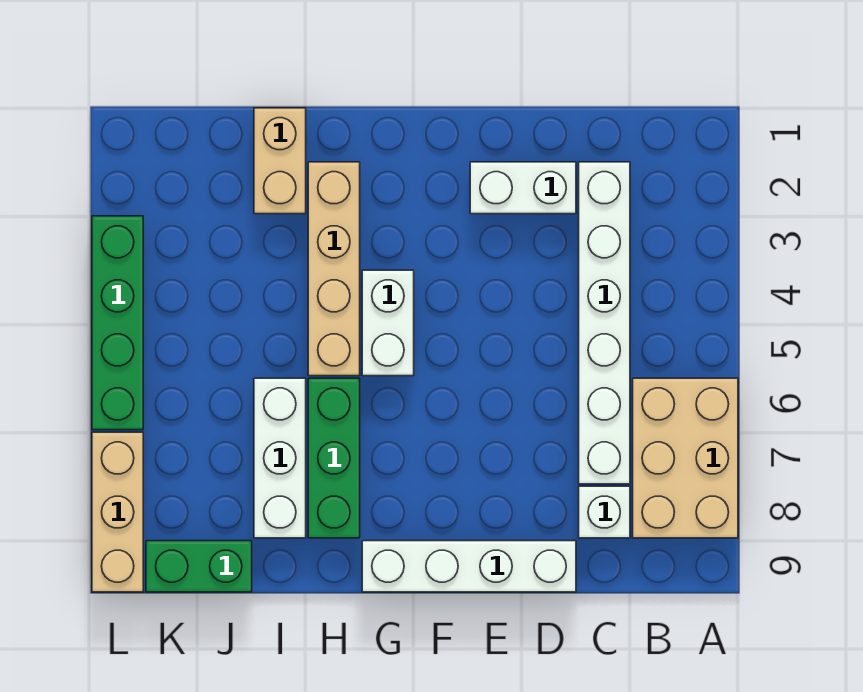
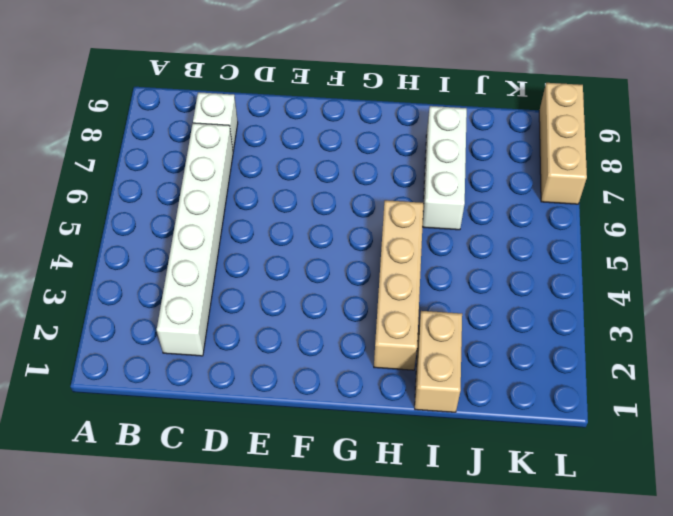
none -> tan brick A6:B8 level 1
none -> white brick D2:E2 level 1
none -> white brick D9:G9 level 1

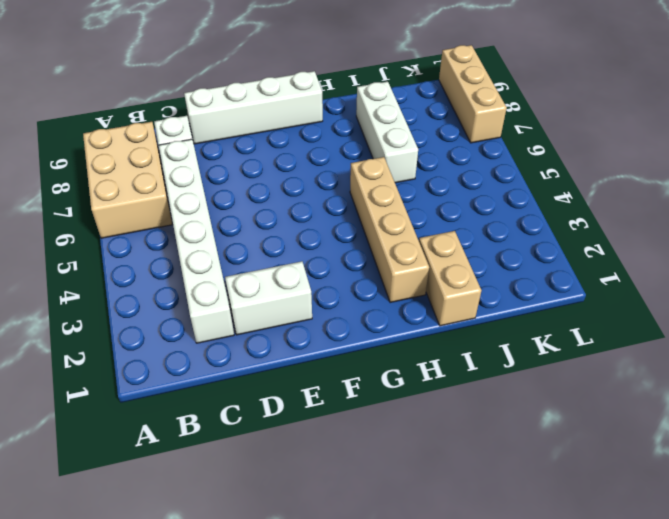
none -> white brick G4:G5 level 1
none -> green brick H6:H8 level 1
none -> green brick J9:K9 level 1

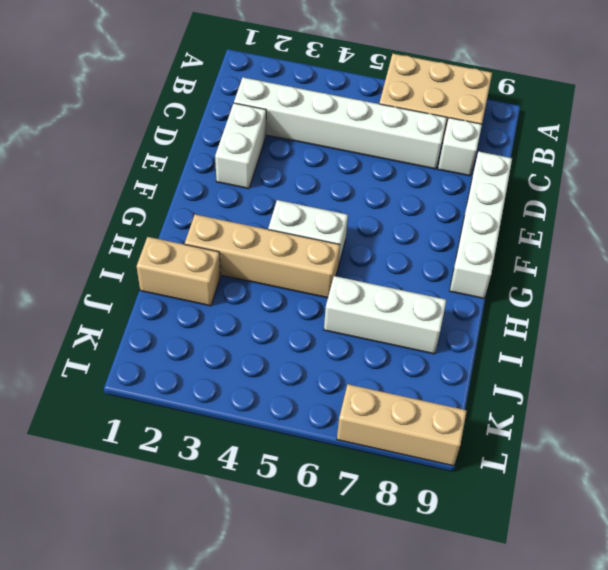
none -> green brick H6:H8 level 1
none -> green brick J9:K9 level 1
none -> green brick L3:L6 level 1

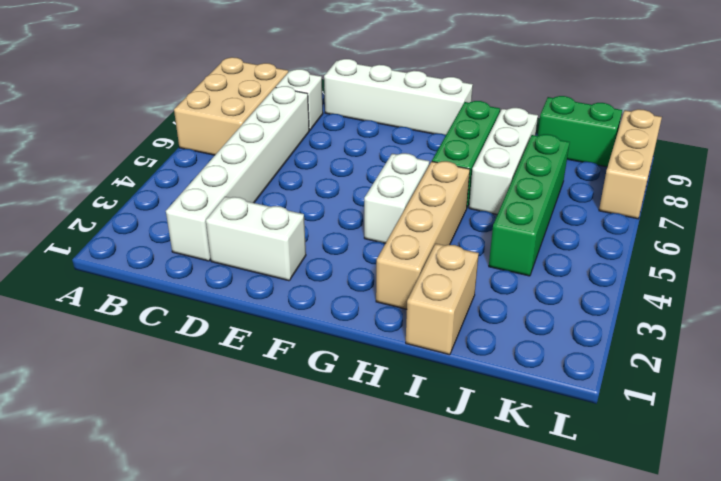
green brick J4:J7 level 1 -> green brick L3:L6 level 1

